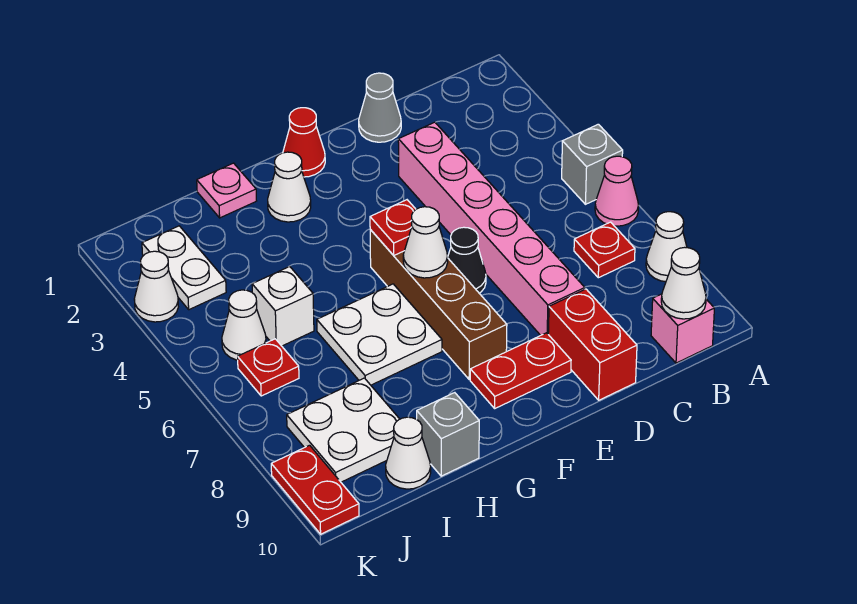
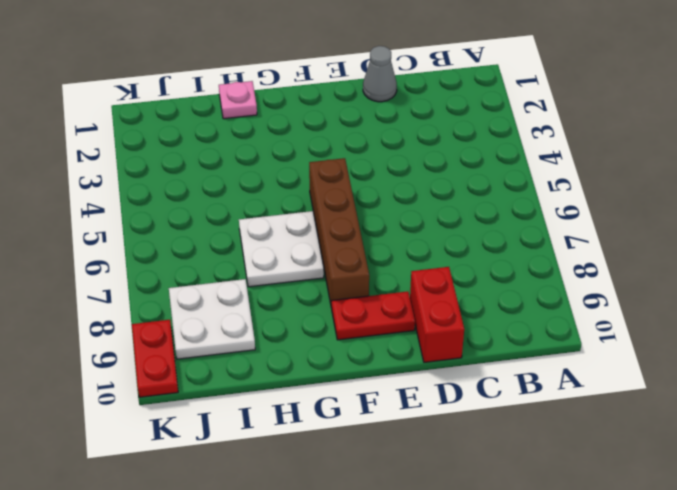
none -> grey brick A5 level 1
none -> pink cone A6 level 1
none -> white cone A8 level 1

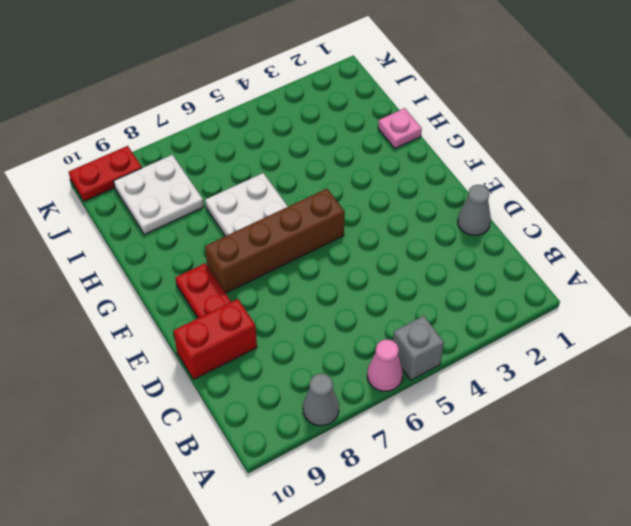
grey cone A8 level 1 -> white cone A8 level 1
none -> red plate B7 level 1
none -> pink brick B10 level 1
none -> pink brick D3:D8 level 1

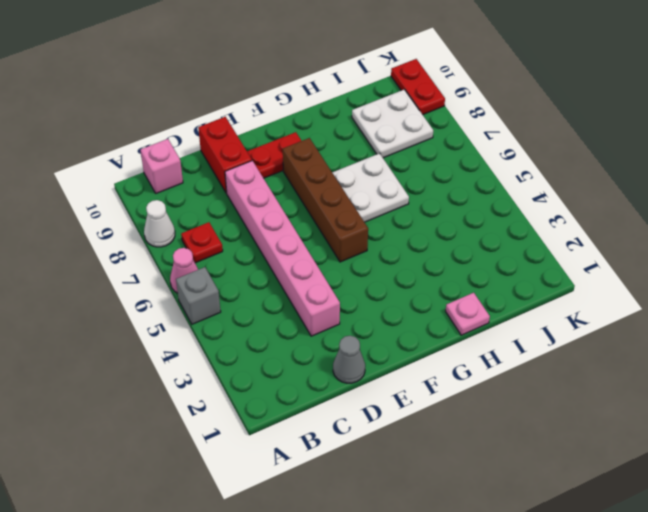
none -> black cone E6 level 1
none -> red cone F1 level 1
none -> white cone G2 level 1

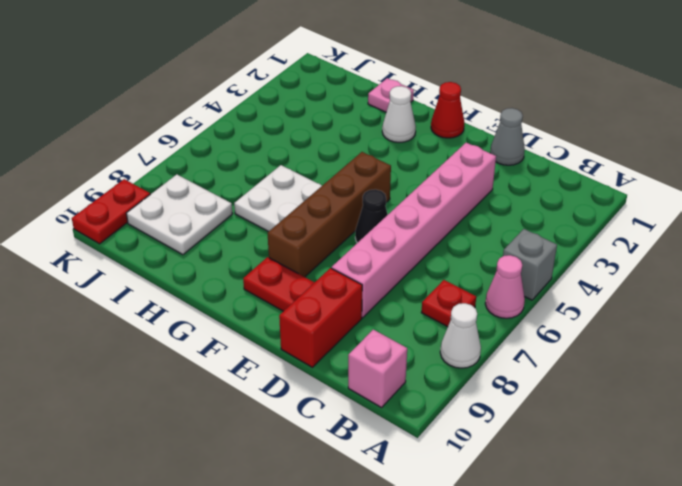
none -> grey brick H10 level 1
none -> white brick I5 level 1
none -> white cone I10 level 1

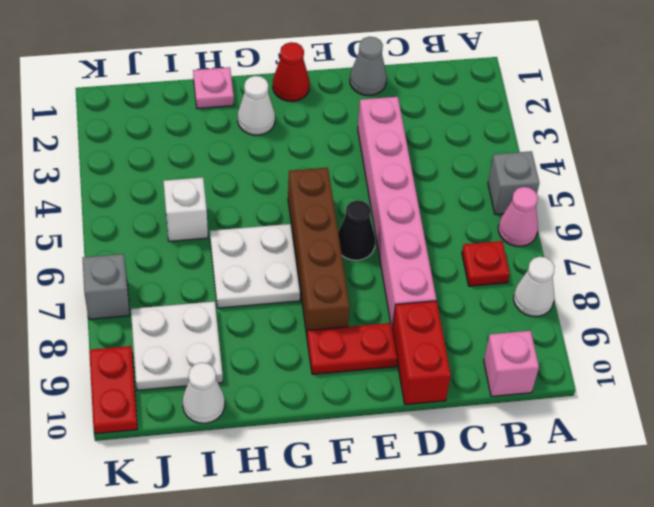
grey brick K7 level 1 -> grey brick H10 level 1
none -> white plate J2:J3 level 1
none -> white cone J5 level 1
none -> red plate J6 level 1

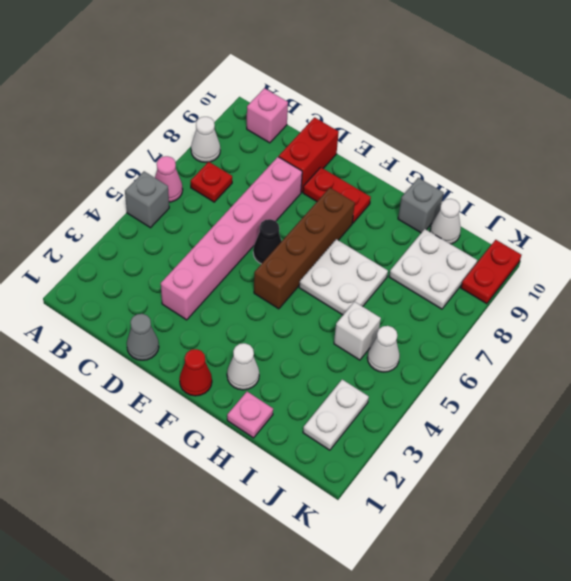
none -> red plate J6 level 1
none -> white cone K3 level 1
none -> white cone B10 level 2

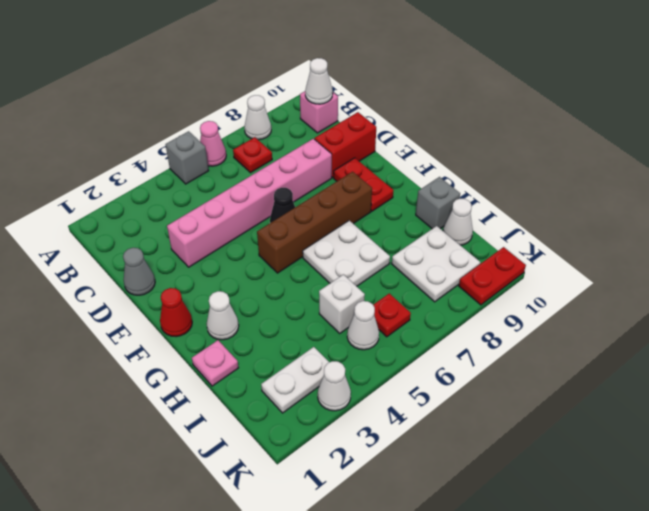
none -> red plate F5 level 2
none -> white cone F6 level 2

